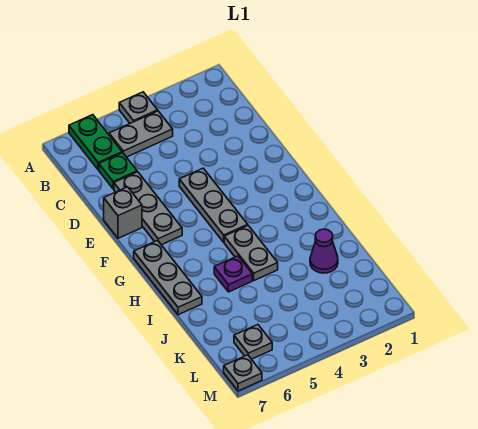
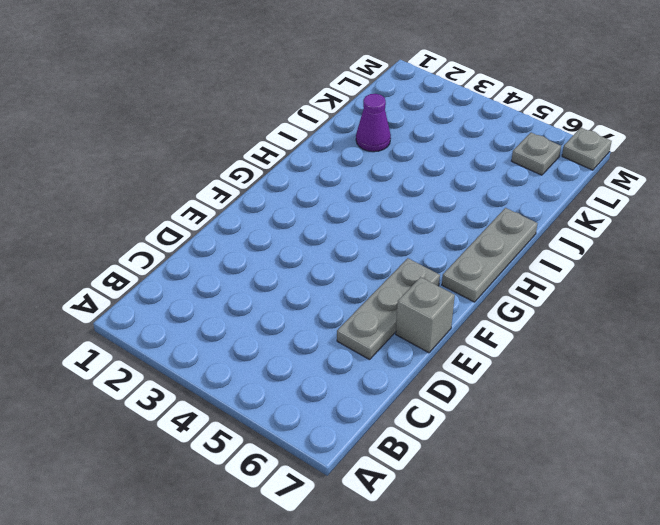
none -> grey plate A4 level 1
none -> green plate A6:B6 level 1
none -> grey plate B4:B5 level 1

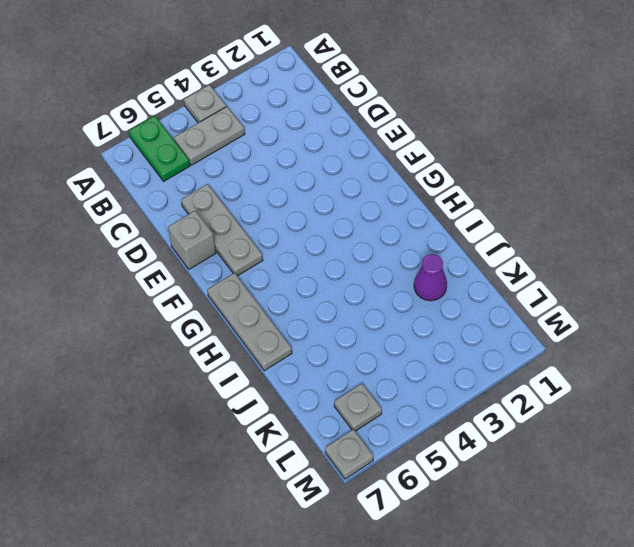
none -> green plate C6 level 1
none -> grey plate E4:G4 level 1
none -> grey plate H4:I4 level 1

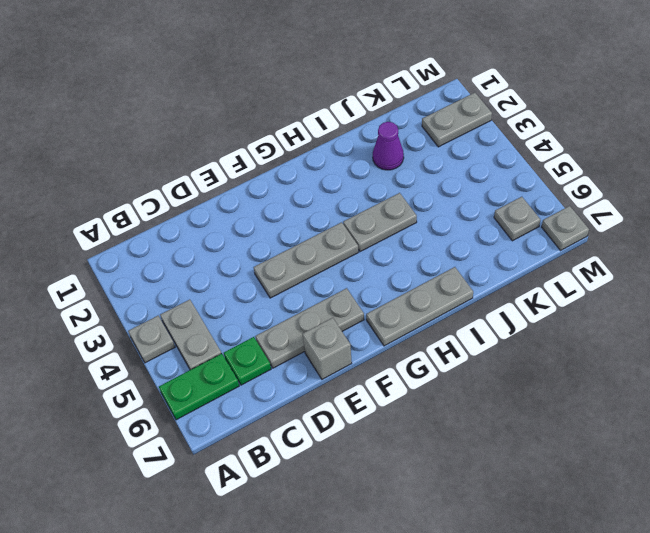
grey plate L2:M2 level 1 -> none
none -> purple plate I5 level 1

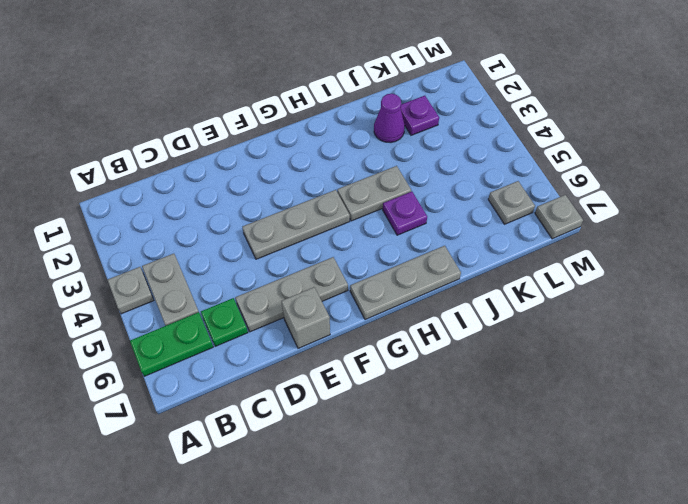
purple plate K2 level 1 -> none

